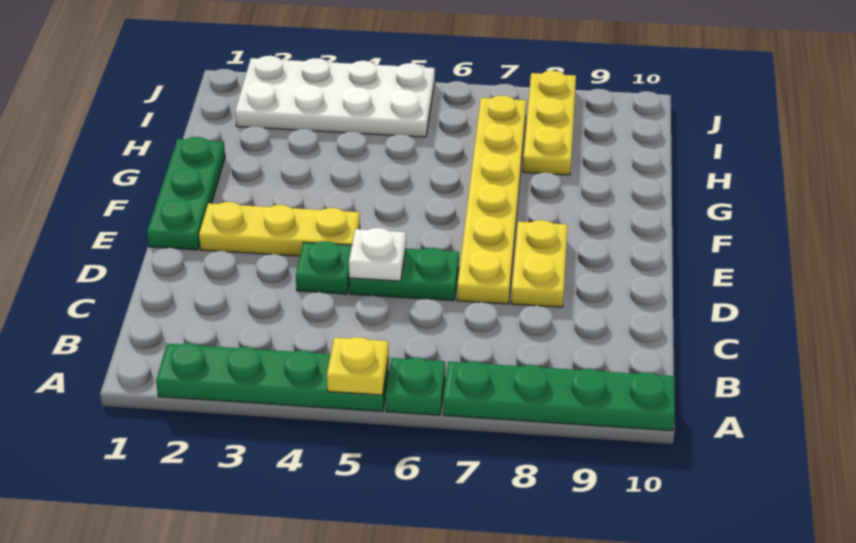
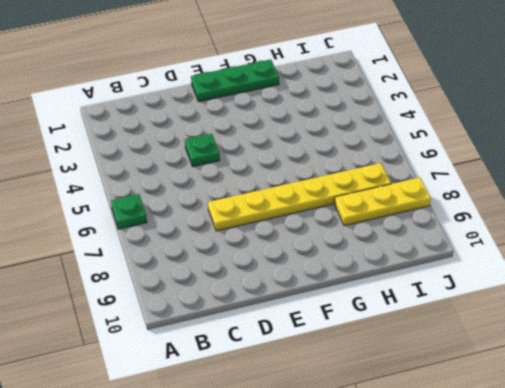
none -> green plate A2:A5 level 1
none -> green plate A7:A10 level 1
none -> green plate D5:D6 level 1

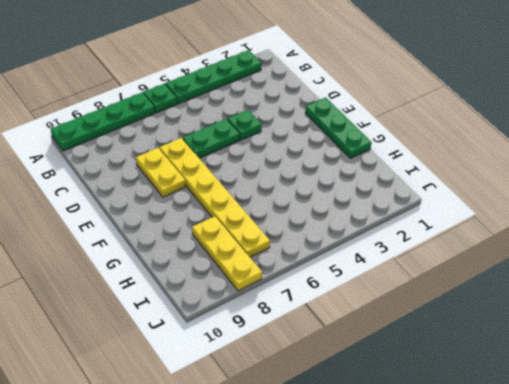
none -> yellow plate E2:E4 level 1
none -> white plate I2:J5 level 1
none -> yellow plate A5 level 2

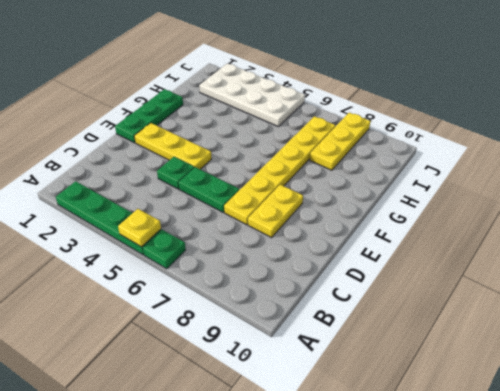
none -> green plate A7:A10 level 1
none -> white plate D5 level 2

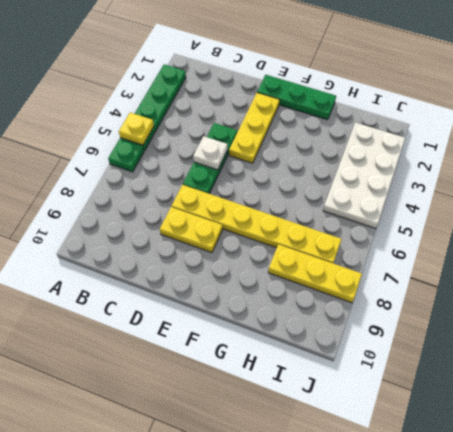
none -> green plate A7:A10 level 1

